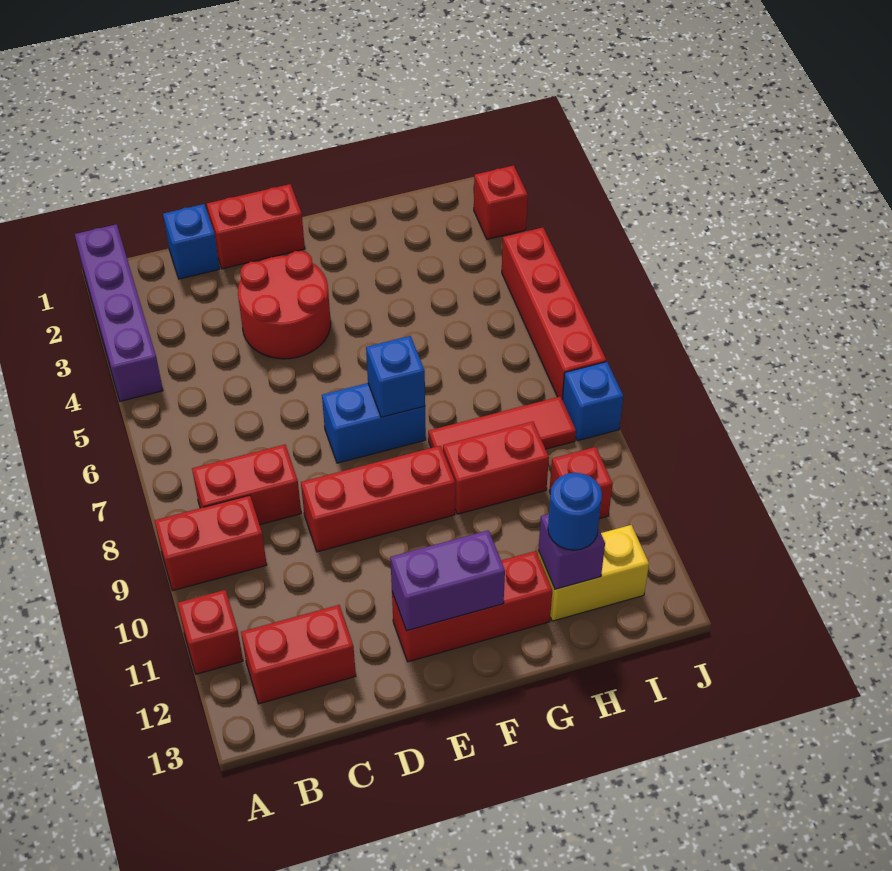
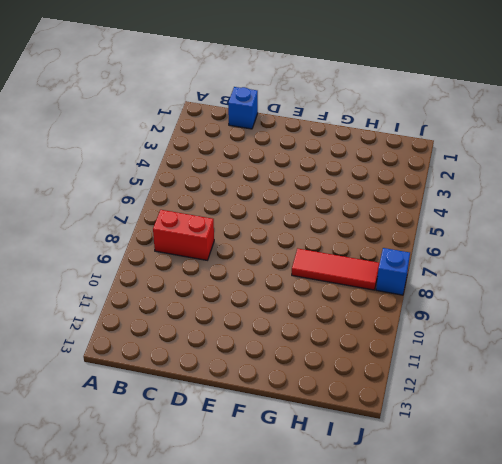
none -> purple brick A1:A4 level 1
none -> red brick A9:B9 level 1
none -> red brick A11 level 1

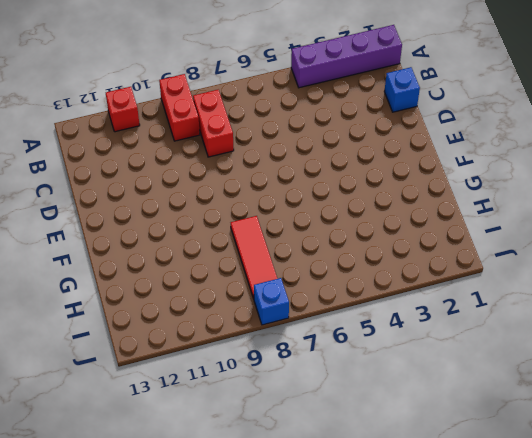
none -> red brick B12:C12 level 1
none -> red brick D1:E1 level 1
none -> red round brick D3:E4 level 1

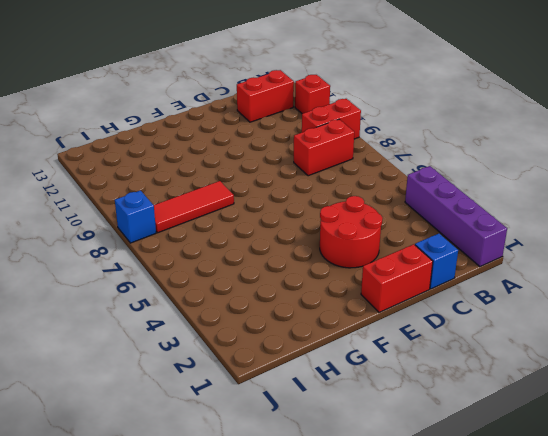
none -> red brick D9:F9 level 1
none -> blue brick E7:F7 level 1
none -> red brick E12:G12 level 1

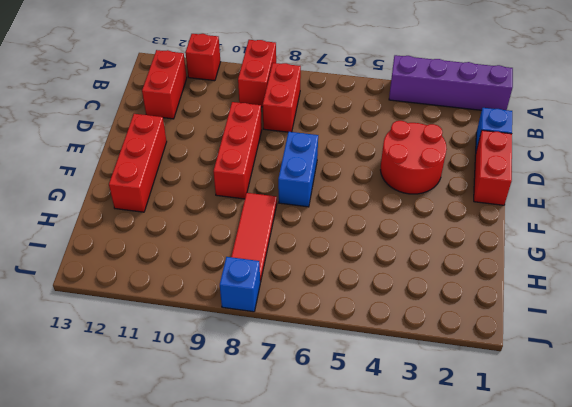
none -> red brick G9:H9 level 1
none -> yellow brick H12:I12 level 1
none -> red brick I10 level 1

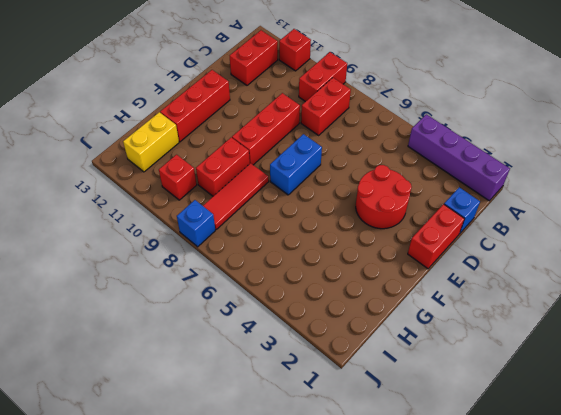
none -> red brick J2 level 1
none -> red brick J4:J7 level 1
none -> purple brick E12:F12 level 2

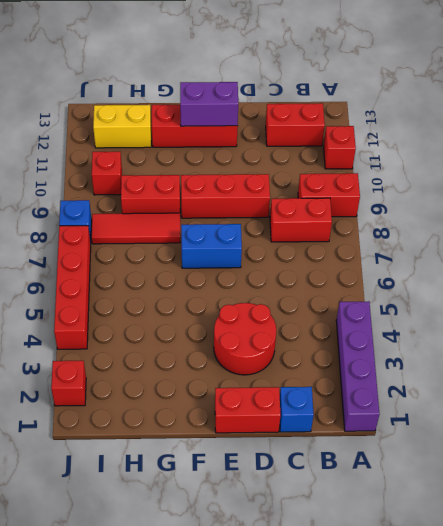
none -> blue brick F7 level 2
none -> purple brick H12 level 2
none -> blue round brick H12 level 3

